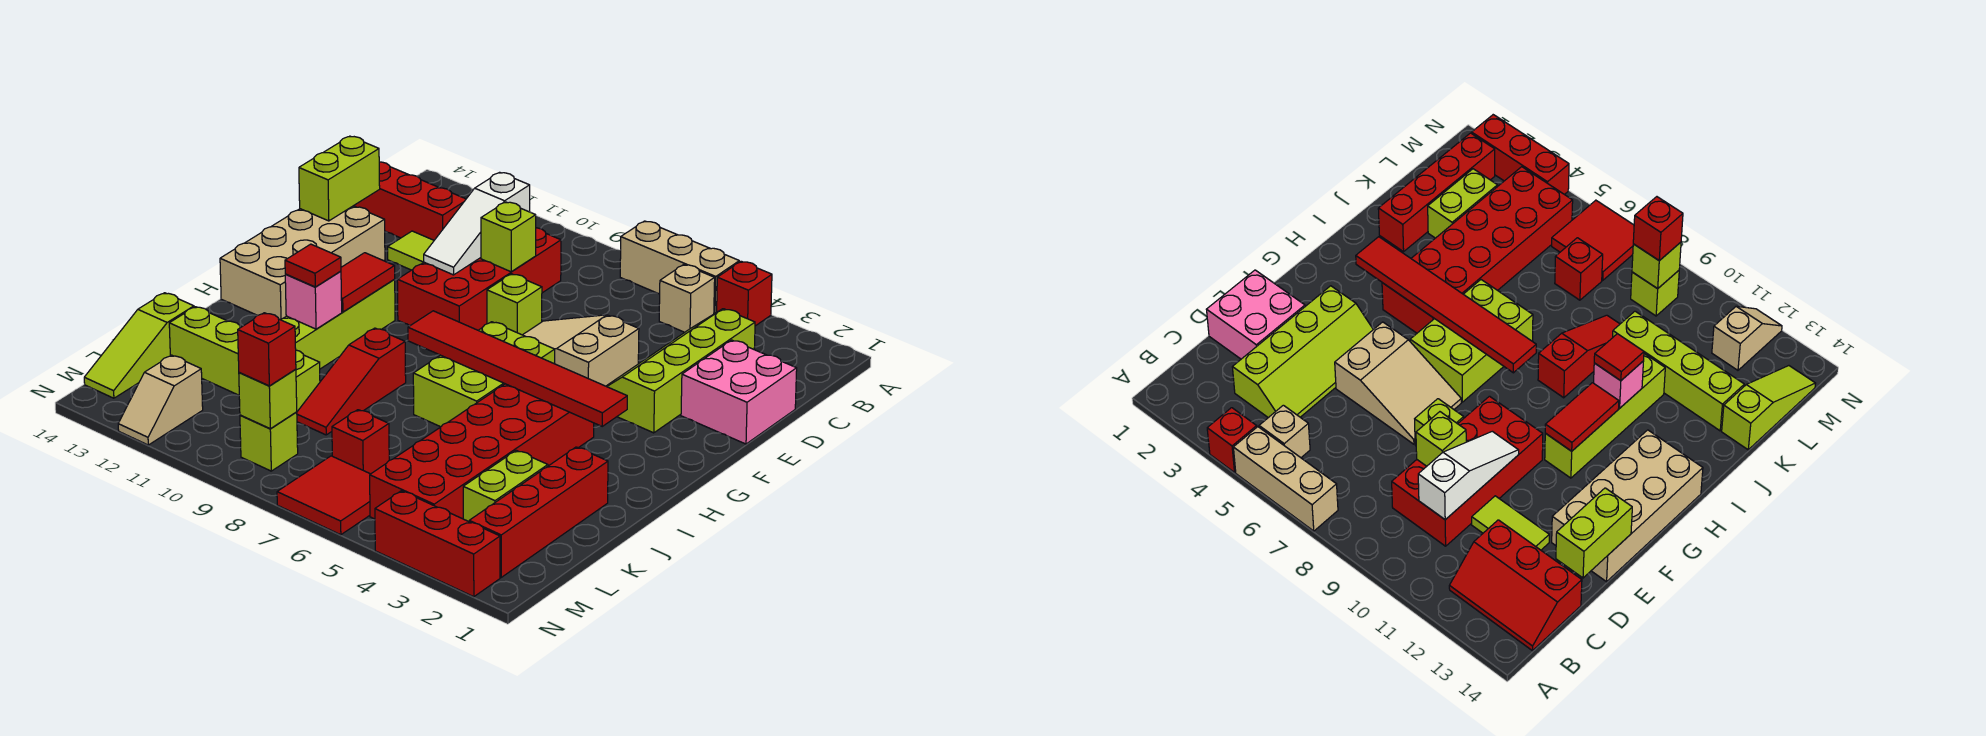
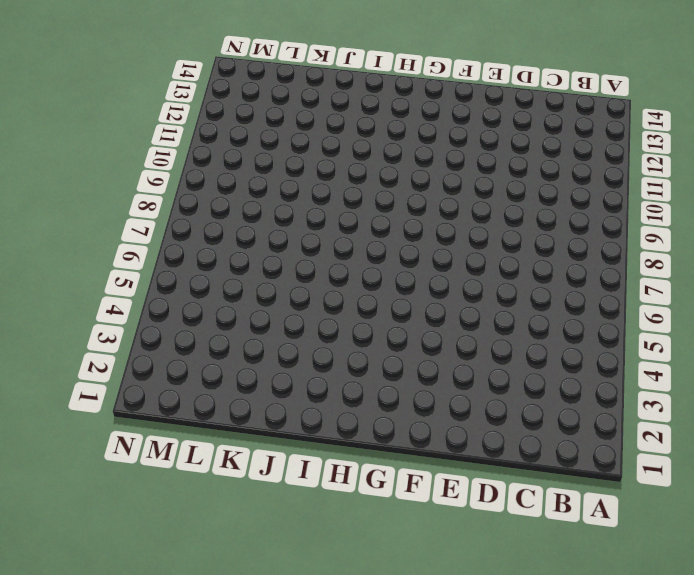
none -> red brick A4 level 1
none -> tan brick A5:A7 level 1
none -> tan brick B5 level 1
none -> red slope B12:C14 level 1 top C

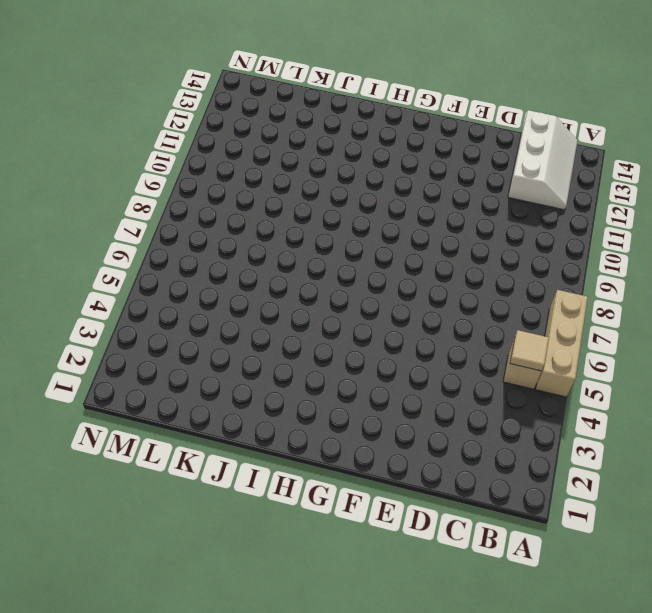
tan tile B5 level 2 -> none
white slope B12:C14 level 1 top C -> red slope B12:C14 level 1 top C
none -> red brick A4 level 1
none -> lime slope C3:F4 level 1 top 3
none -> red brick C9:F10 level 1
none -> pink brick D1:E2 level 1

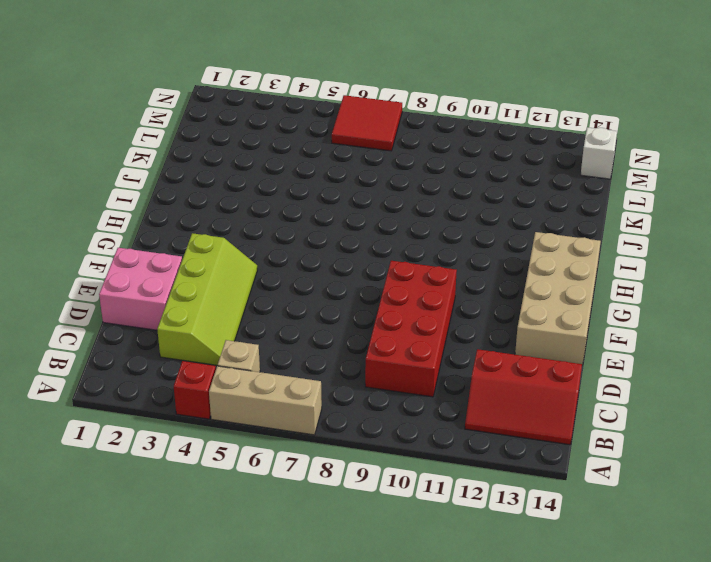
white brick M14 level 1 -> lime slope K14:M14 level 1 top K
none -> lime tile D11:D12 level 1
none -> tan slope E5:F7 level 1 top 5
none -> lime brick E8 level 1
none -> lime brick G6:I7 level 1

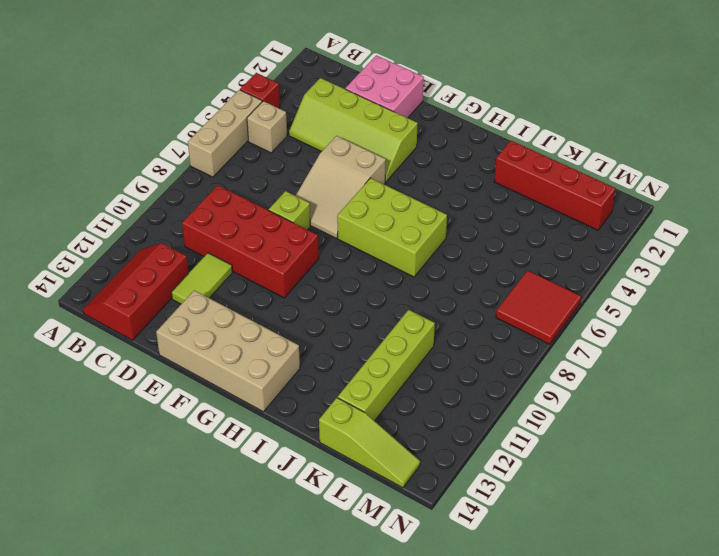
none -> lime brick G11:J11 level 1
none -> red brick H4:M5 level 1
none -> red slope I9:K9 level 1 top I
none -> lime brick K3:L3 level 1

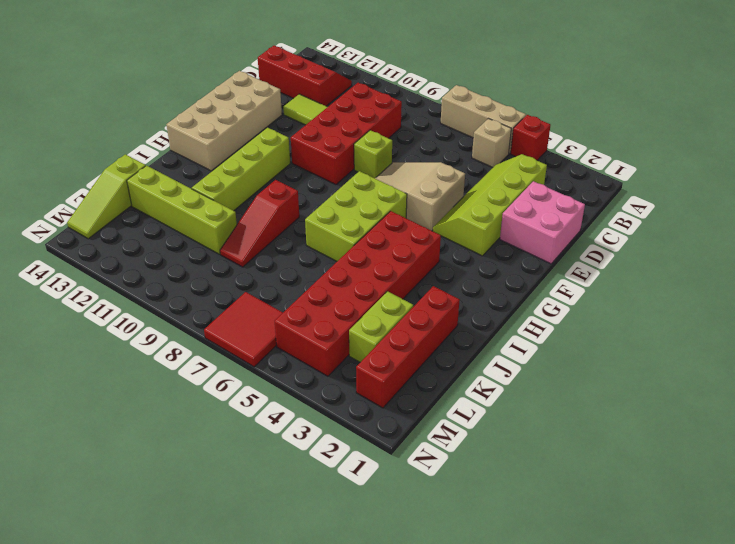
none -> red brick L7 level 1
none -> lime brick M9 level 1
none -> tan slope M12:N12 level 1 top M
none -> red brick N2:N4 level 1

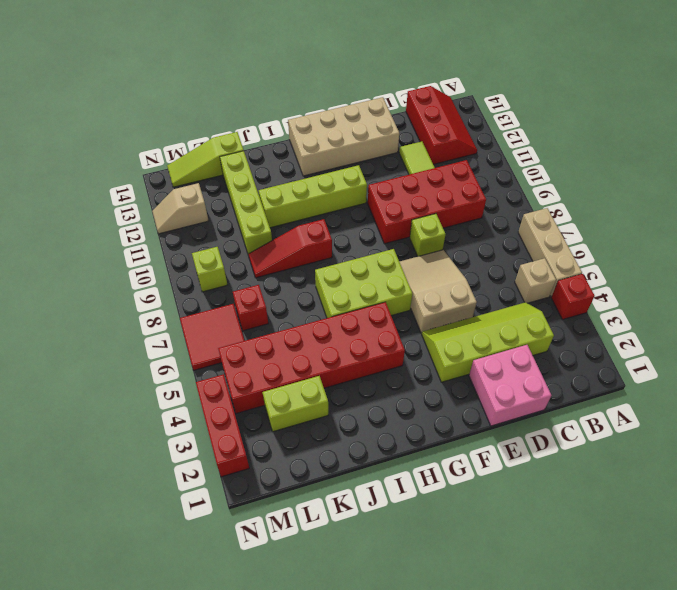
none -> red brick J2:M2 level 1
none -> white slope C10:E10 level 2 top C
none -> lime brick D9 level 2
none -> lime brick D14:E14 level 2

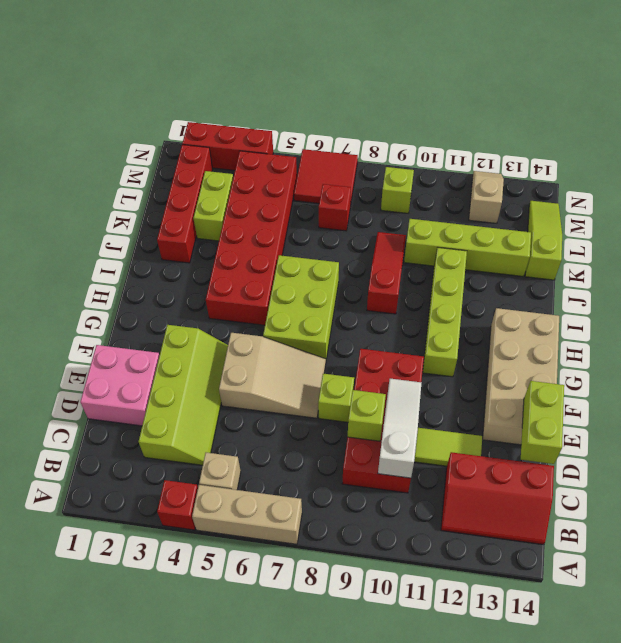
none -> red tile G11:H11 level 2
none -> red tile H3:H8 level 2
none -> pink brick I11 level 2
none -> lime brick M9 level 2

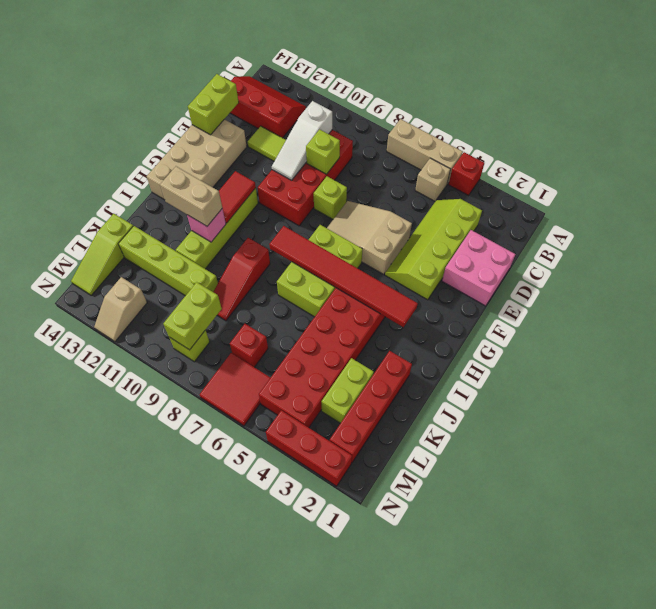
tan brick I11:I12 level 3 -> red tile I11 level 3
lime brick L9:M9 level 2 -> lime brick M9 level 2
none -> red brick M9 level 3

